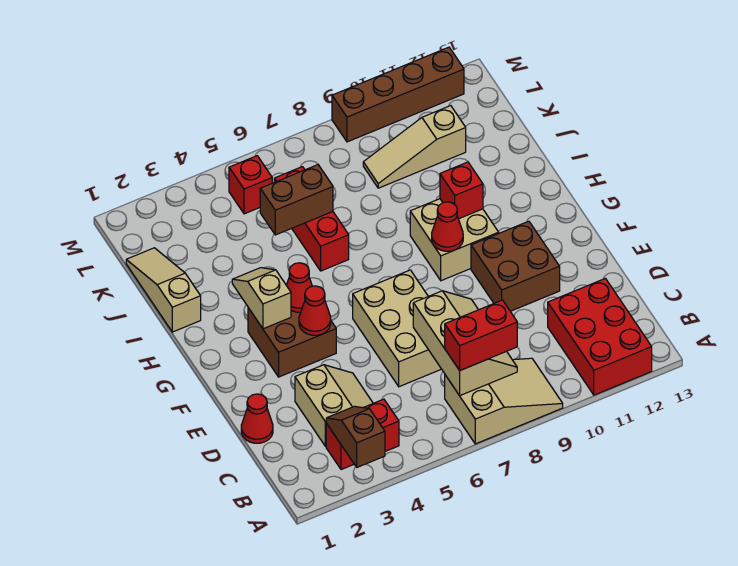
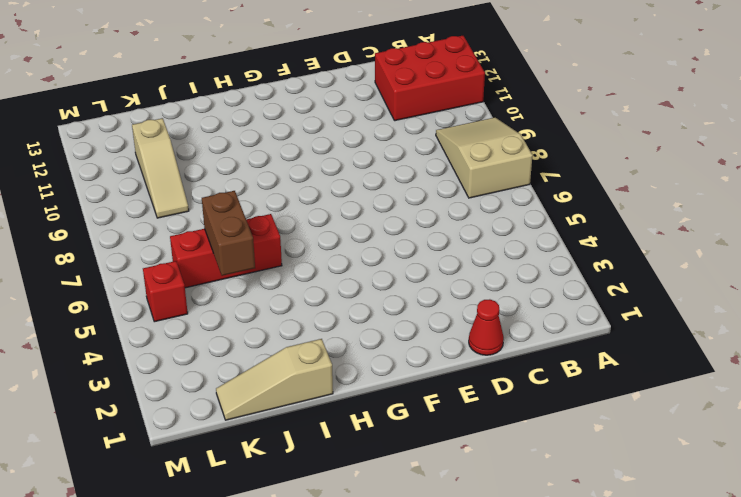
none -> red brick B3:B4 level 1
none -> tan slope C3:D4 level 1 top 3
none -> tan brick D6:F7 level 1

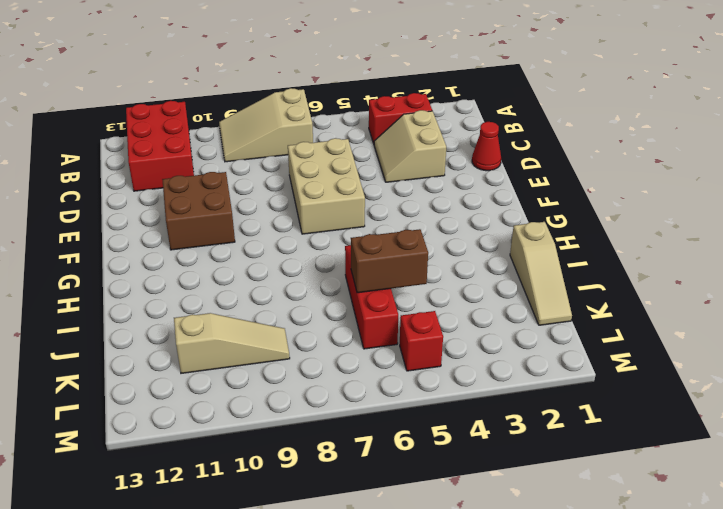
none -> brown brick F3:G4 level 1
none -> tan brick G9:H10 level 1
none -> brown brick M9:M12 level 1

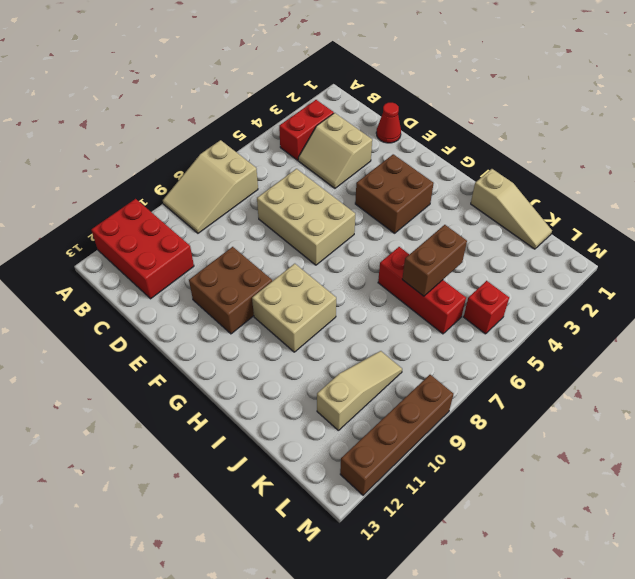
none -> brown slope A3:B3 level 2 top A
none -> tan slope B7:D8 level 2 top 7
none -> red cone F4 level 2

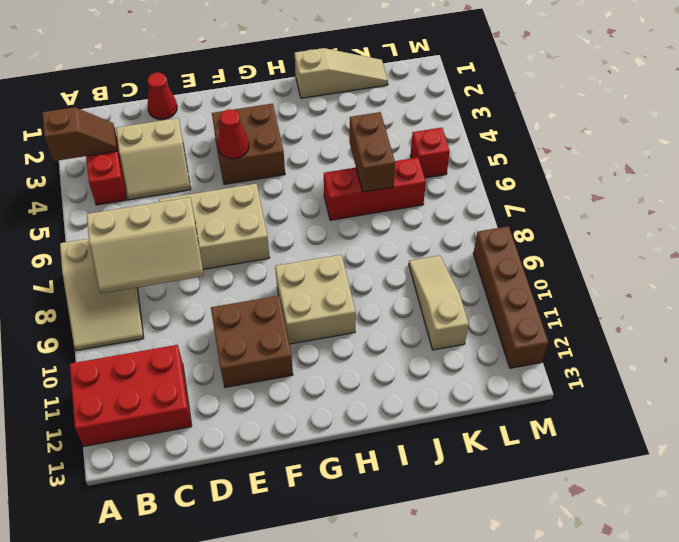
none -> tan slope G3:H3 level 2 top G
none -> red cone G4 level 2
none -> red cone G9 level 2

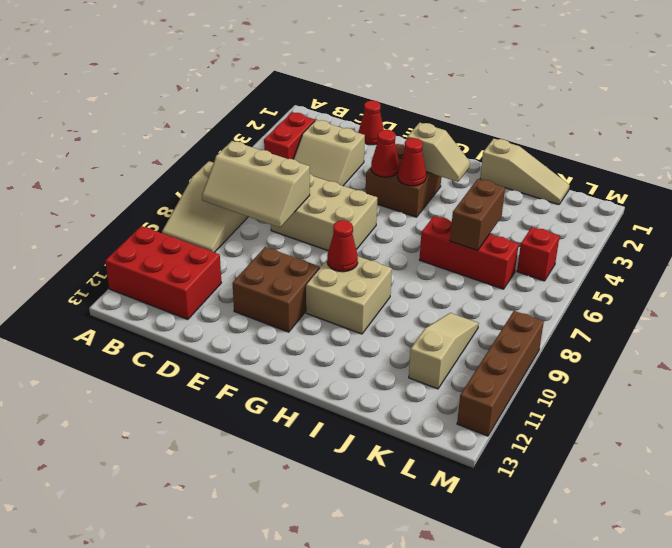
none -> brown slope A3:B3 level 2 top A
none -> red brick H10 level 2
none -> red brick B7:B8 level 3

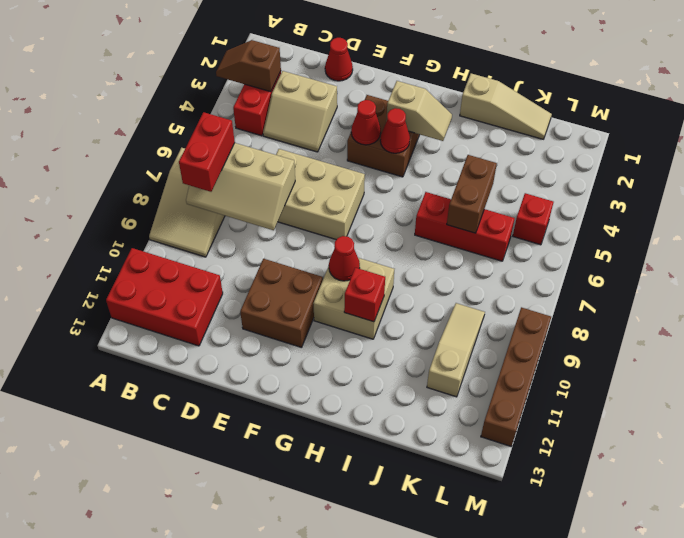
brown slope A3:B3 level 2 top B -> brown slope A3:B3 level 2 top A

